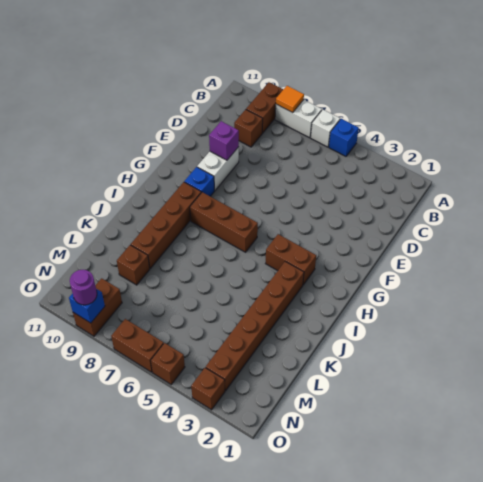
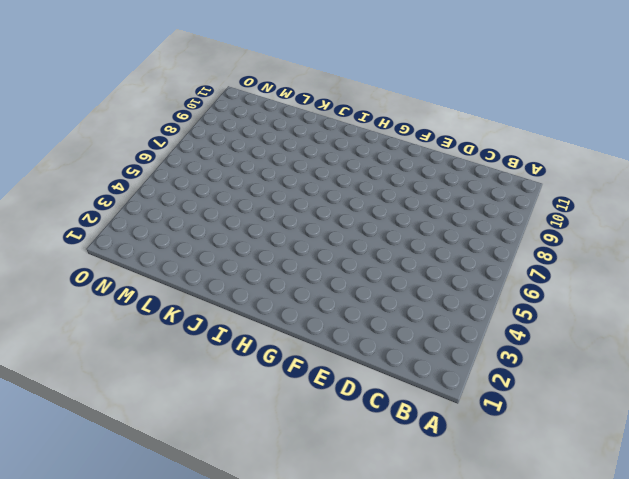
none -> blue brick A5 level 1
none -> white brick A6 level 1
none -> white brick A7:A8 level 1

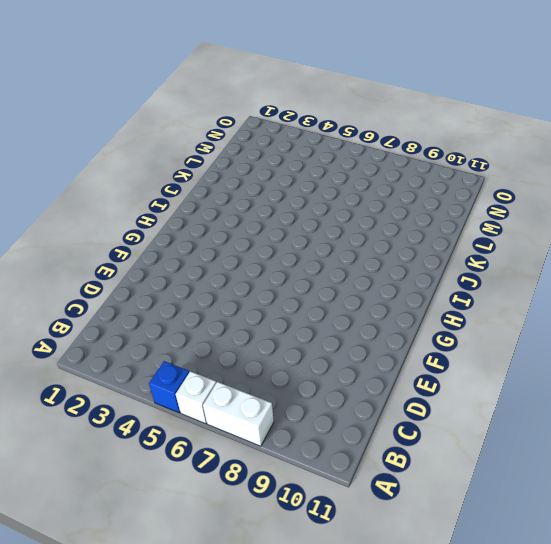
none -> brown brick A9:B9 level 1
none -> brown brick C9 level 1
none -> white brick E9:F9 level 1

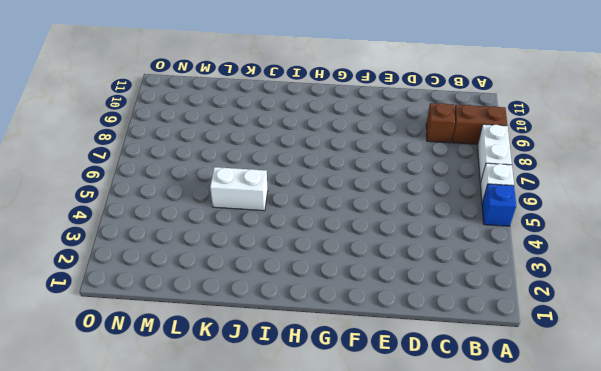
white brick J5:K5 level 1 -> white brick E9:F9 level 1
none -> blue brick G9 level 1
none -> brown brick H3:H4 level 1
none -> brown brick H6:H8 level 1

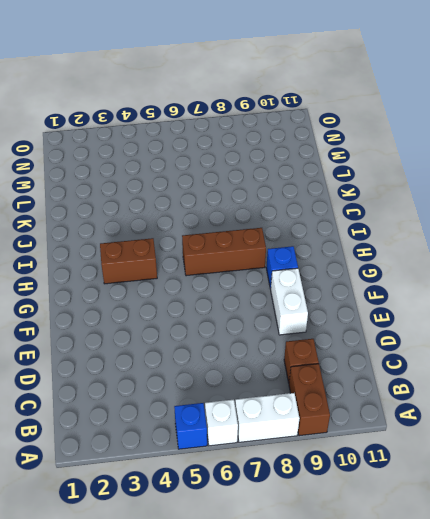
none -> brown brick H9:K9 level 1
none -> brown brick I3:N3 level 1
none -> brown brick L9 level 1

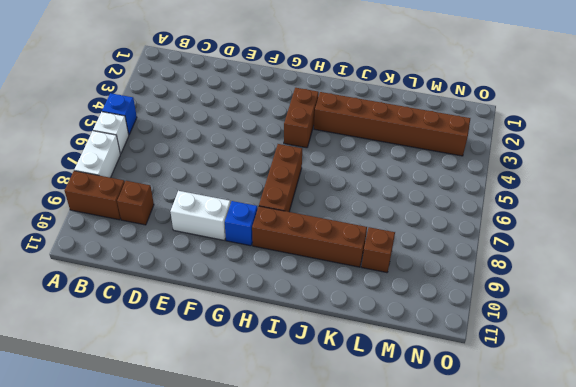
none -> brown brick N9:O9 level 1
none -> brown brick O3 level 1
none -> brown brick O5 level 1

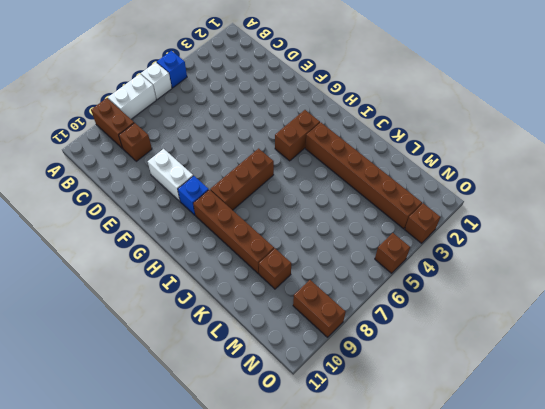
none -> brown brick O6:O7 level 1
none -> orange tile A8 level 2
none -> purple brick E9 level 2

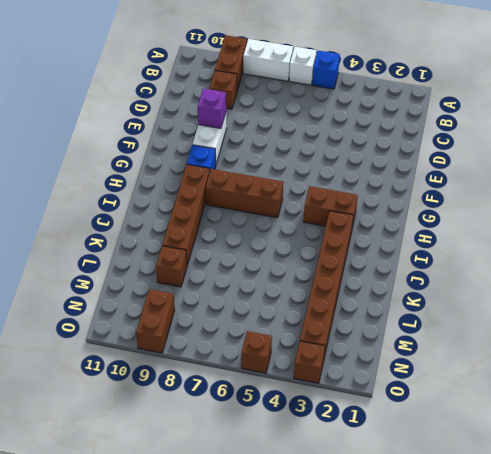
none -> brown brick O6:O7 level 1
none -> orange tile A8 level 2
none -> blue brick O9 level 2

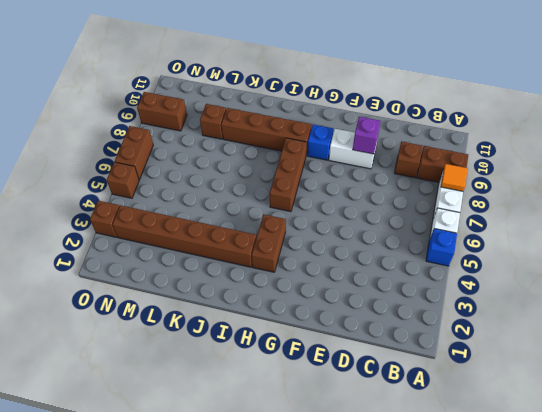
none -> blue brick O9 level 2
none -> purple round brick O9 level 3

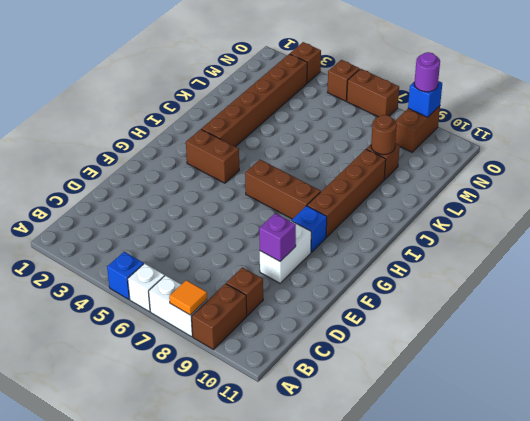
brown round brick L9 level 2 -> none

